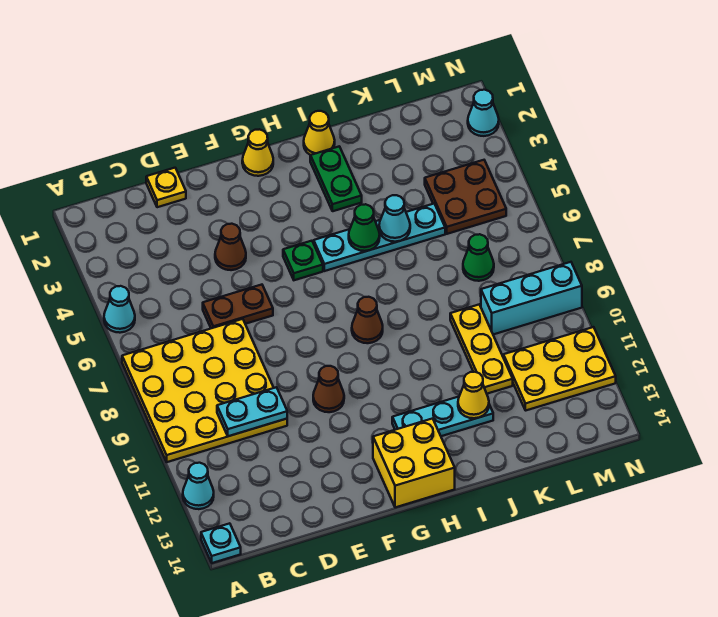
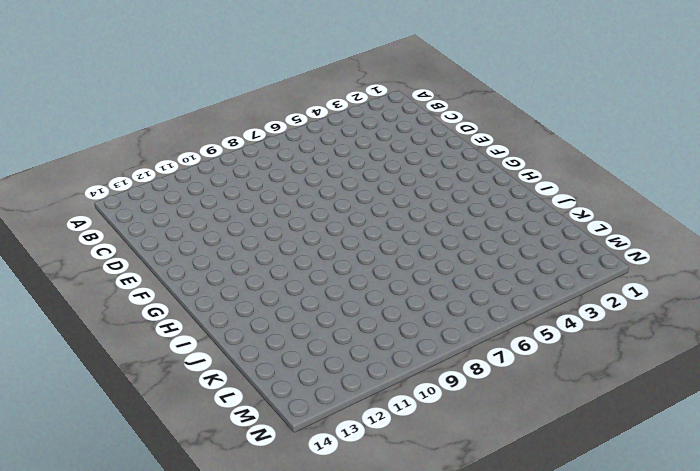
none -> cyan cone A5 level 1
none -> yellow plate A7:D10 level 1
none -> cyan cone A12 level 1

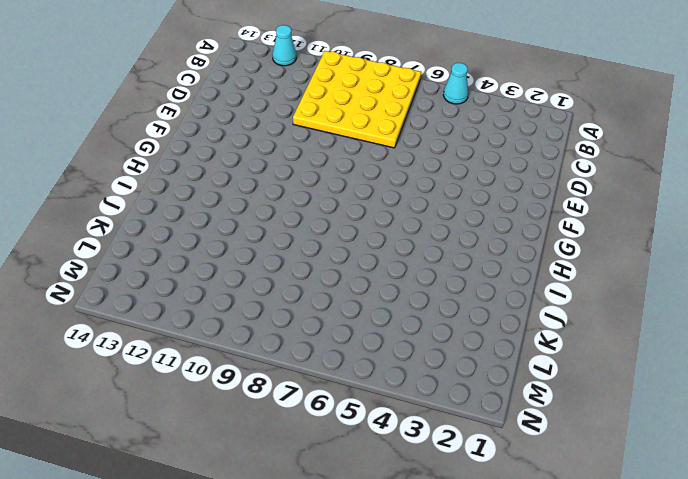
none -> cyan plate A14 level 1
none -> yellow plate D1 level 1
none -> brown plate D6:E6 level 1

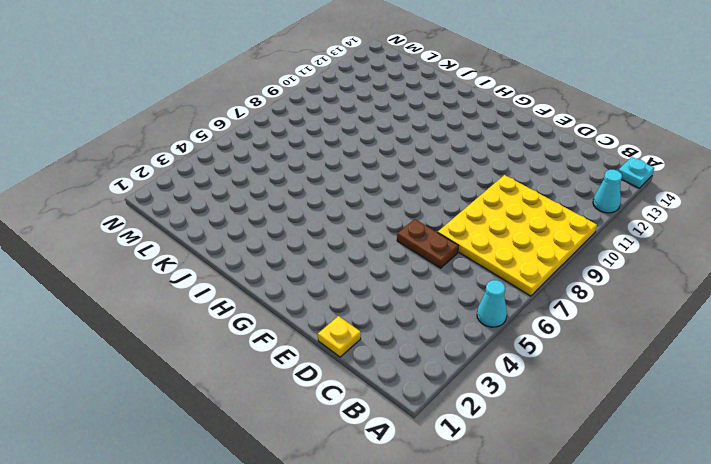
none -> brown cone E4 level 1
none -> brown cone F10 level 1
none -> yellow cone G1 level 1

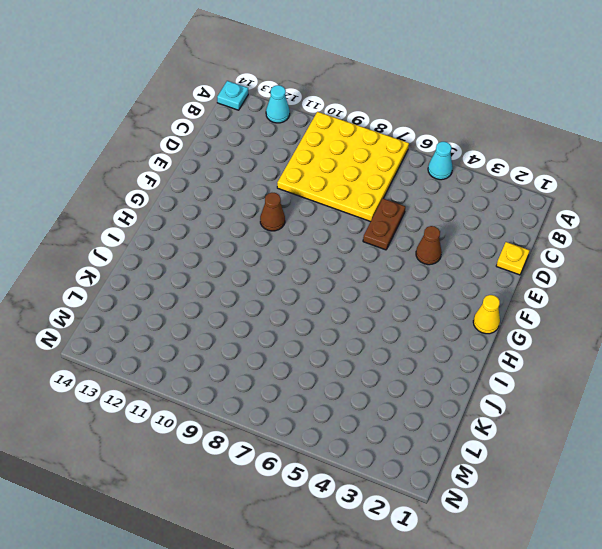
none -> green plate G5 level 1
none -> yellow brick G13:H14 level 1
none -> cyan plate H5:K5 level 1

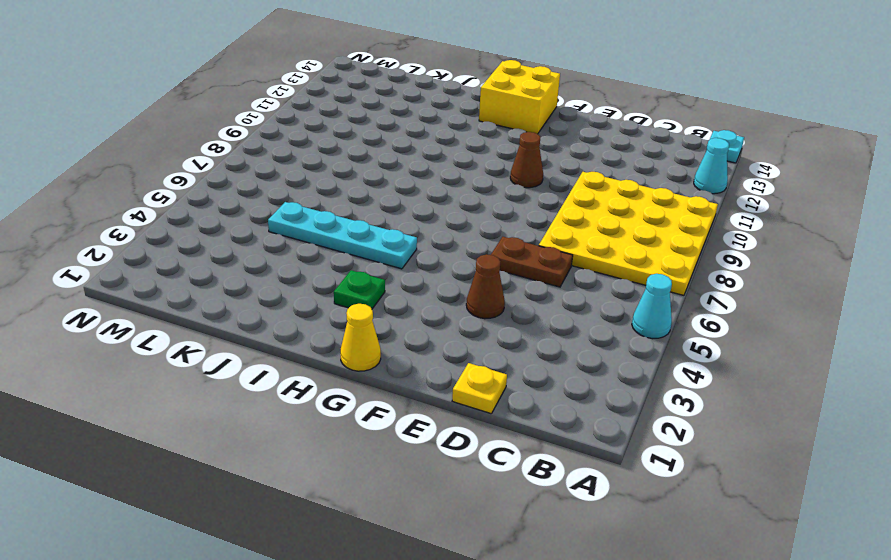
green plate H3 level 1 -> green plate G5 level 1
none -> brown cone H8 level 1
none -> cyan plate H12:J12 level 1
none -> yellow cone I1 level 1

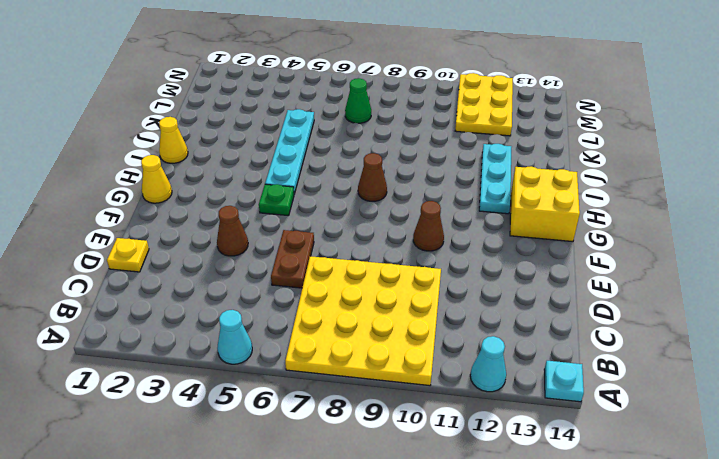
none -> green plate I2:I3 level 1
none -> yellow plate K9:K11 level 1
none -> brown plate L4:M5 level 1

